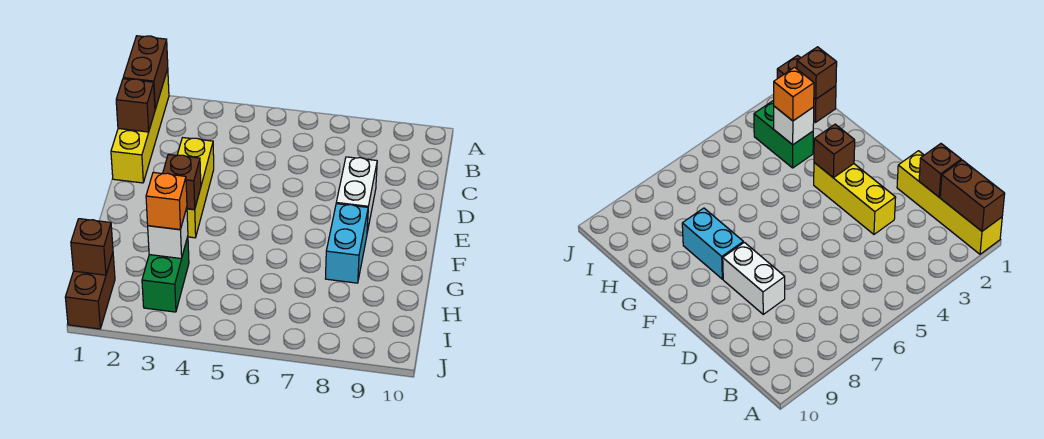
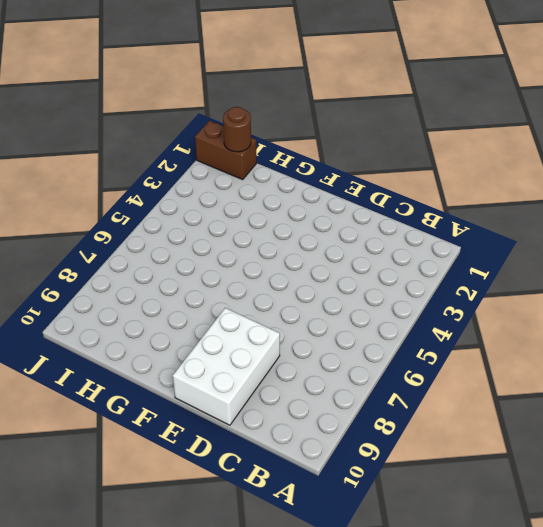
white brick D8:E10 level 1 -> white brick D8:E8 level 1
brown round brick I1 level 2 -> brown brick I1 level 2
none -> yellow brick A1:D1 level 1
none -> yellow brick D3:F3 level 1
none -> cyan brick F8:G8 level 1

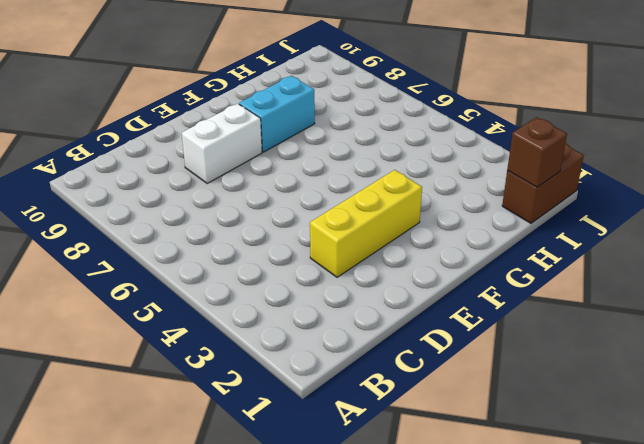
none -> yellow brick A1:D1 level 1
none -> green brick H3:I3 level 1
none -> brown brick A1:B1 level 2

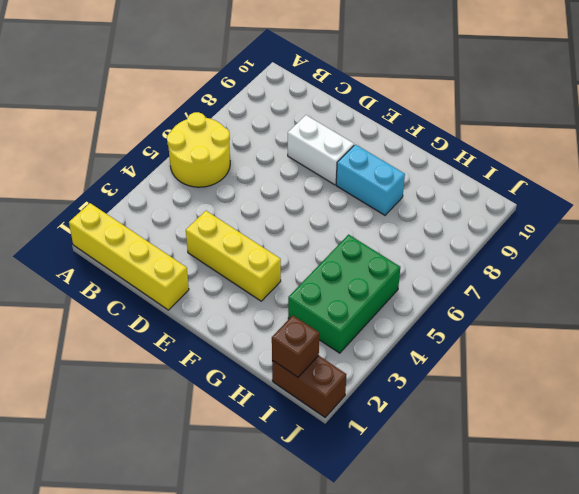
yellow round brick A5:B6 level 1 -> none
green brick H3:I5 level 1 -> green brick H3:I3 level 1
none -> brown brick A1:B1 level 2
none -> brown brick C1 level 2
none -> brown brick F3 level 2

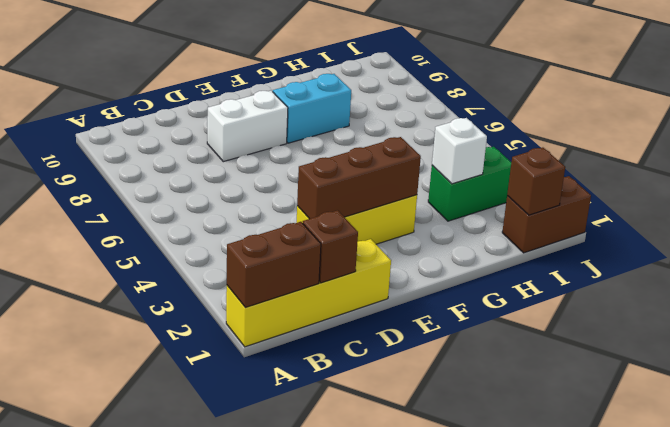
brown brick D3:F3 level 2 -> brown brick F3 level 2
none -> orange brick H3 level 3

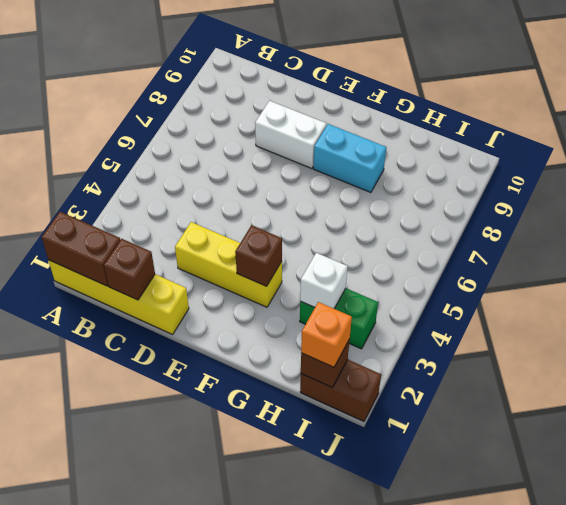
orange brick I1 level 3 -> orange brick H3 level 3

